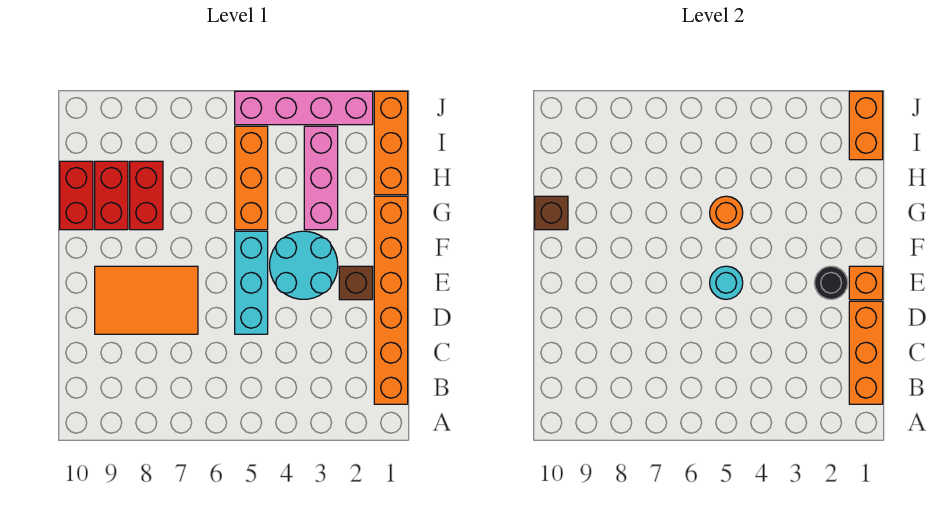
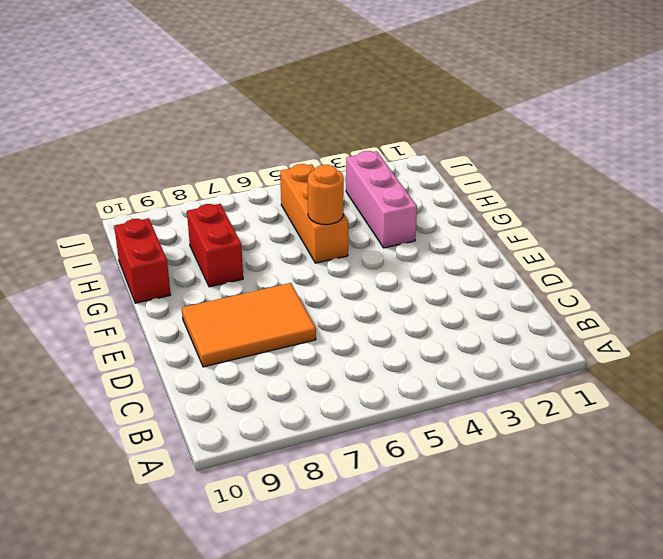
none -> orange brick B1:G1 level 1
none -> cyan brick D5:F5 level 1
none -> brown brick E2 level 1

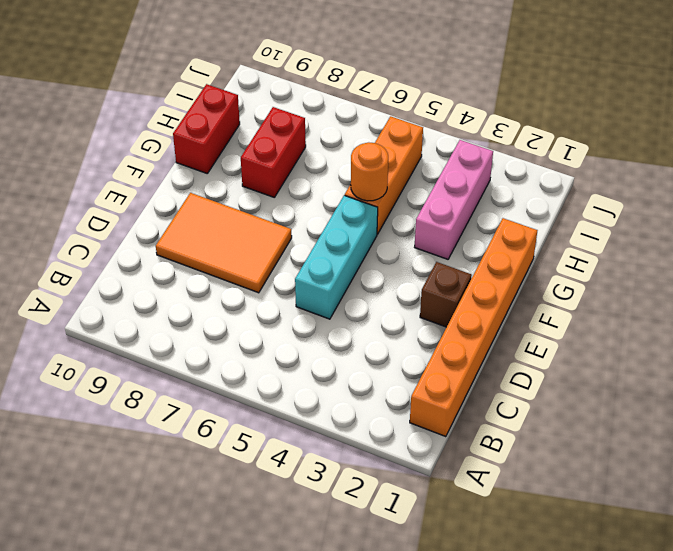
none -> cyan round brick E3:F4 level 1
none -> red brick G9:H9 level 1
none -> orange brick H1:J1 level 1

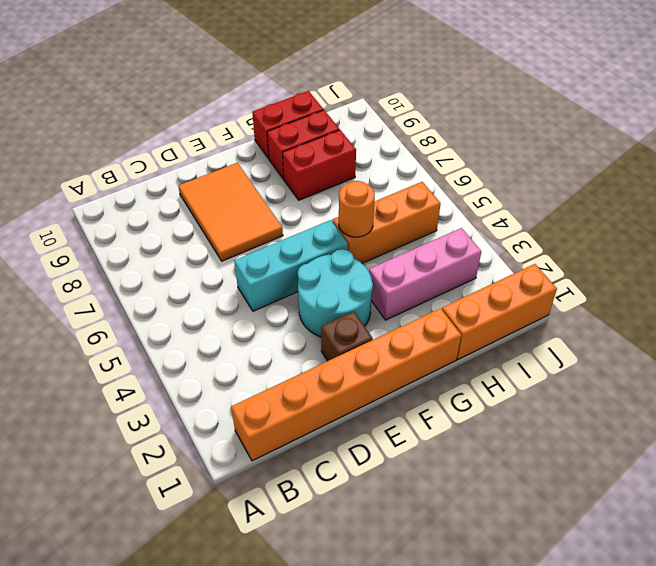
none -> pink brick J2:J5 level 1
none -> orange brick B1:D1 level 2
none -> orange brick E1 level 2

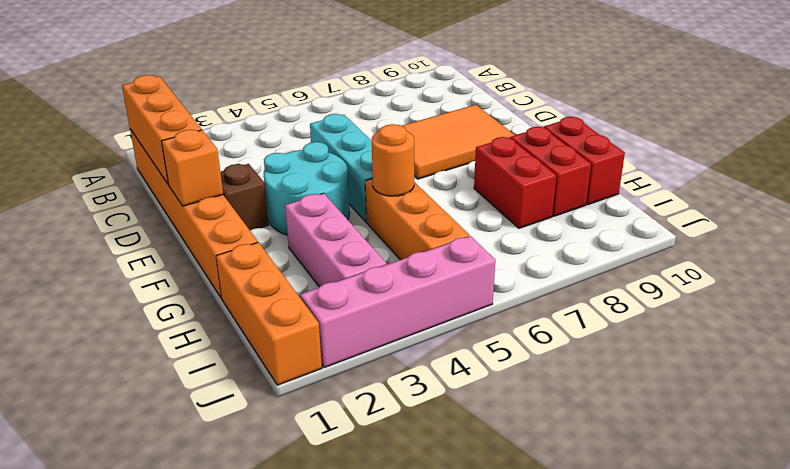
none -> black round brick E2 level 2
none -> cyan round brick E5 level 2
none -> brown brick G10 level 2

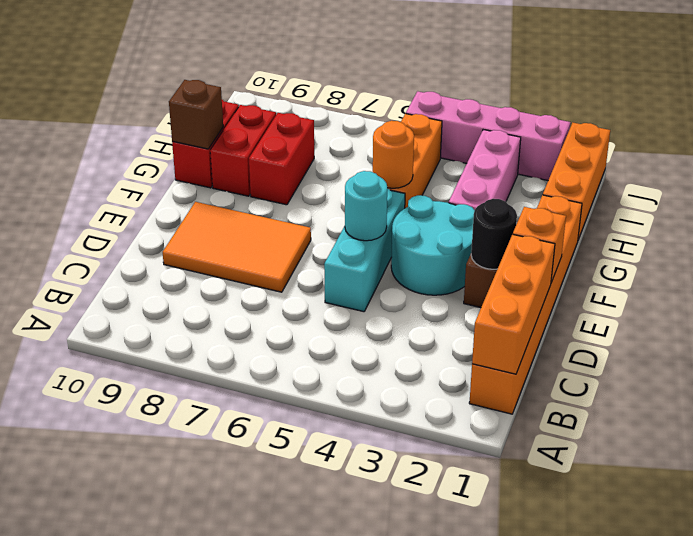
none -> orange brick I1:J1 level 2

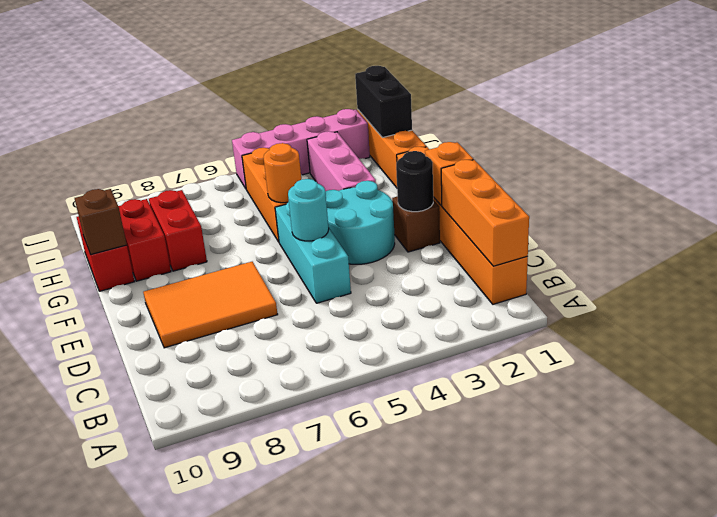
black brick I1:J1 level 2 -> orange brick I1:J1 level 2

